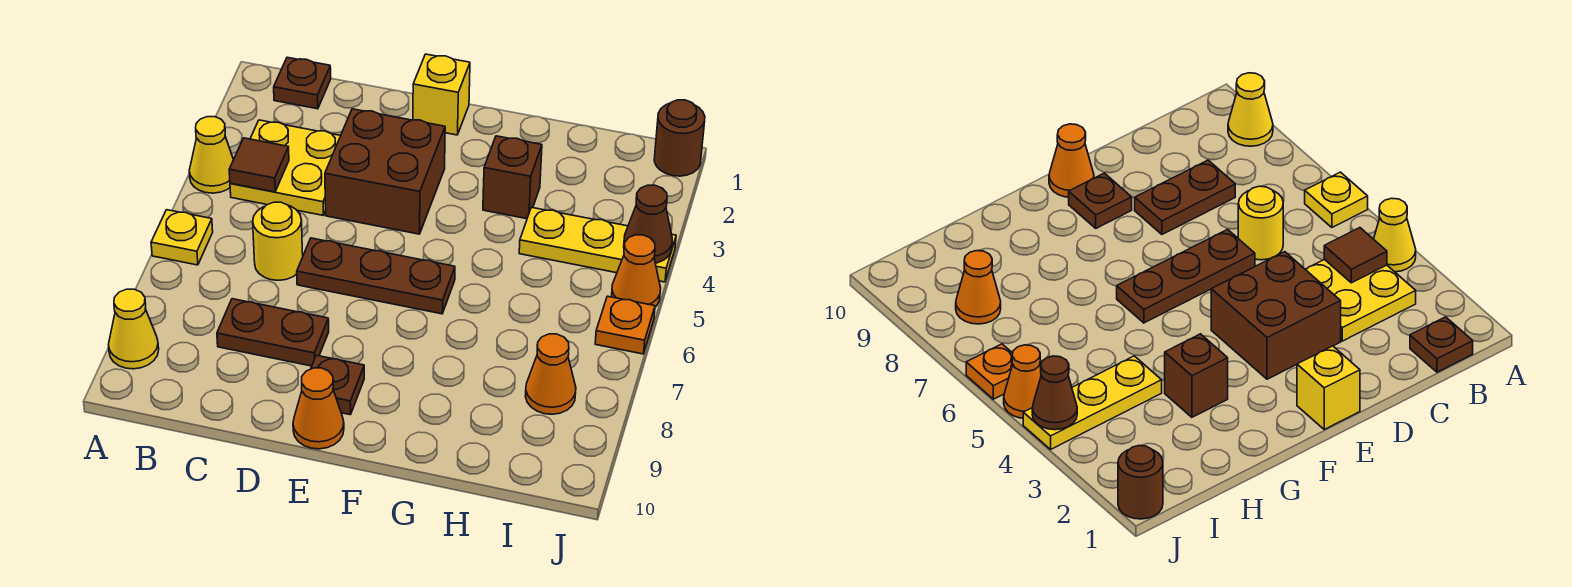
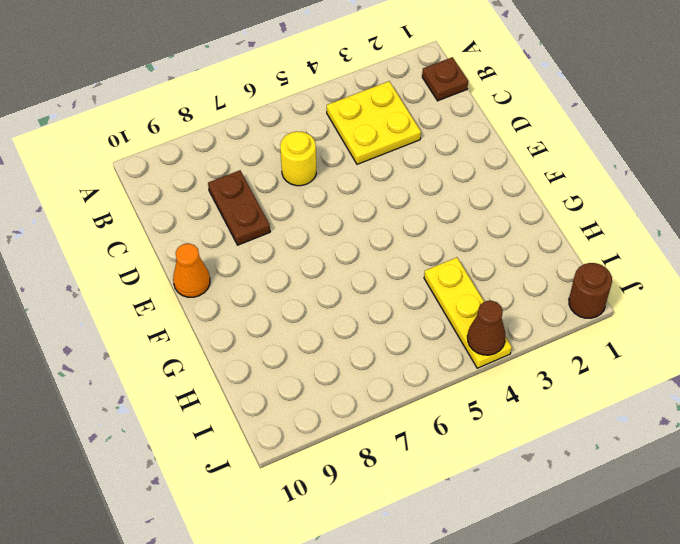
none -> yellow cone A4 level 1
none -> yellow plate A6 level 1
none -> yellow cone A9 level 1

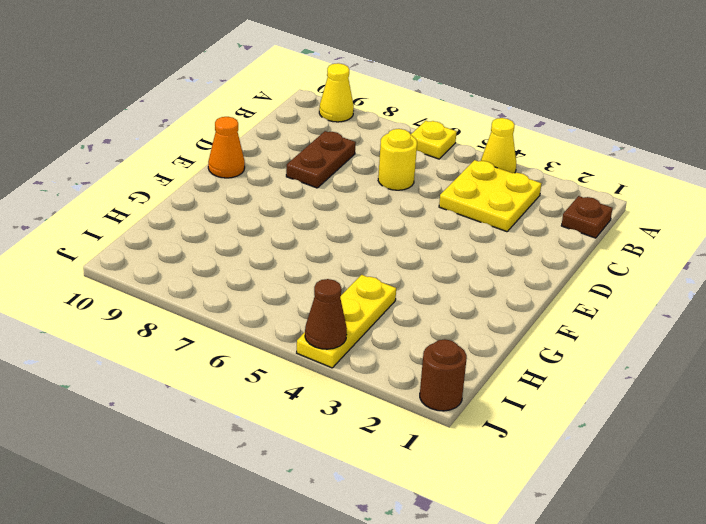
none -> brown brick D3:E4 level 1
none -> brown plate D6:F6 level 1
none -> yellow brick E1 level 1

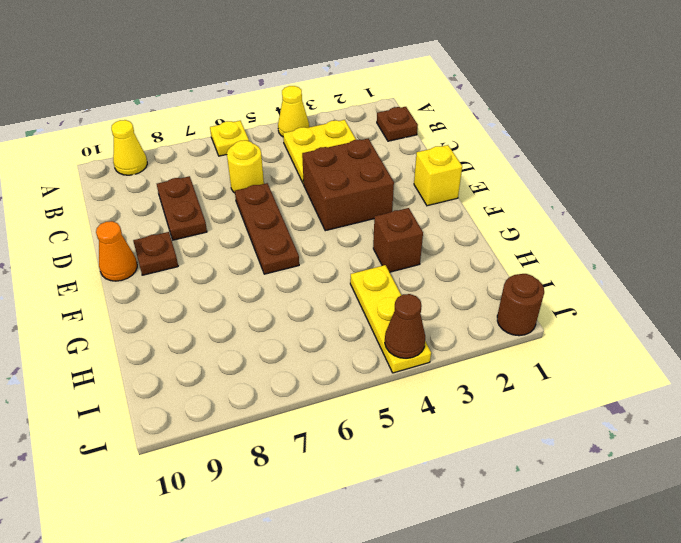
none -> orange cone I8 level 1
none -> orange cone J5 level 1
none -> orange plate J6 level 1

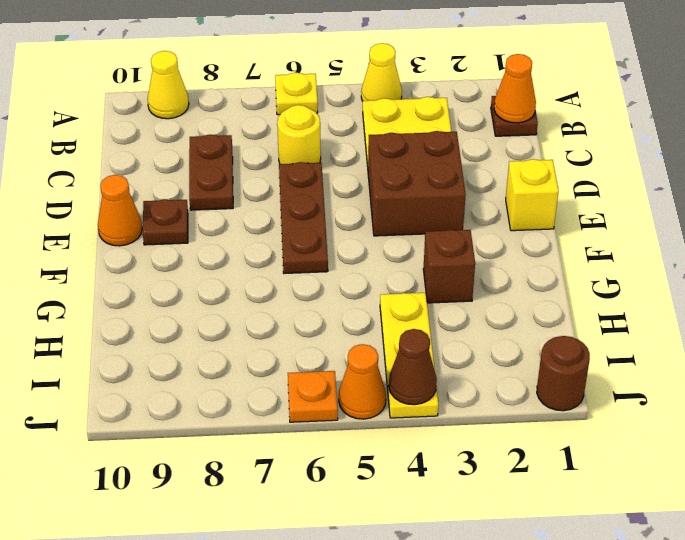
orange cone B1 level 2 -> orange cone I8 level 1
none -> brown tile B4 level 2

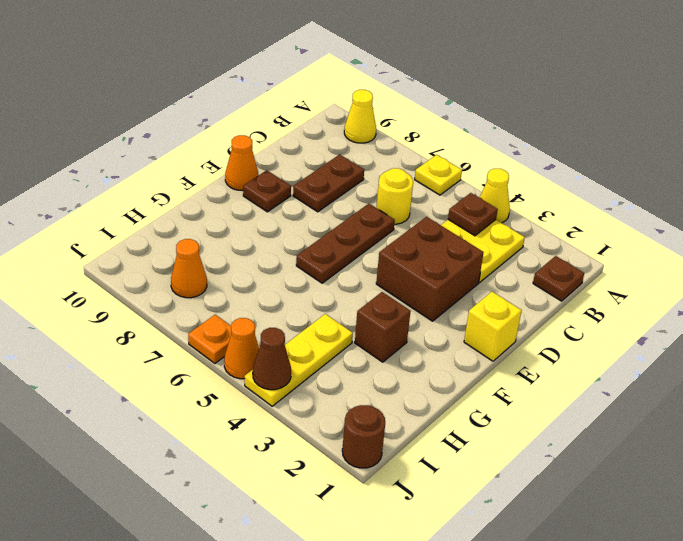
brown plate B4 level 2 -> brown tile B4 level 2

